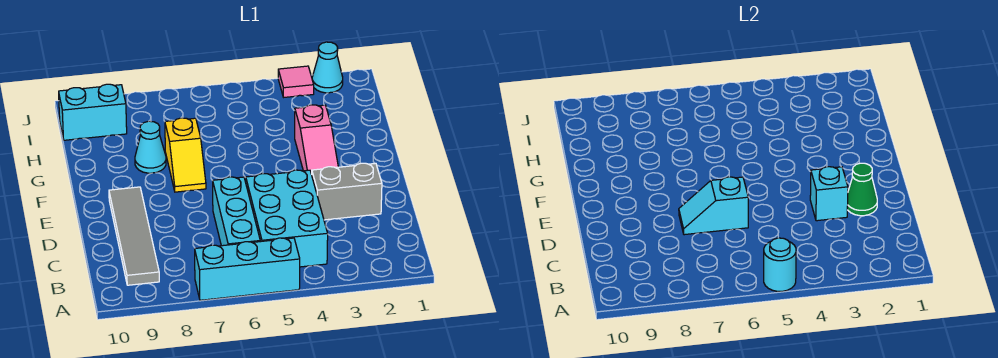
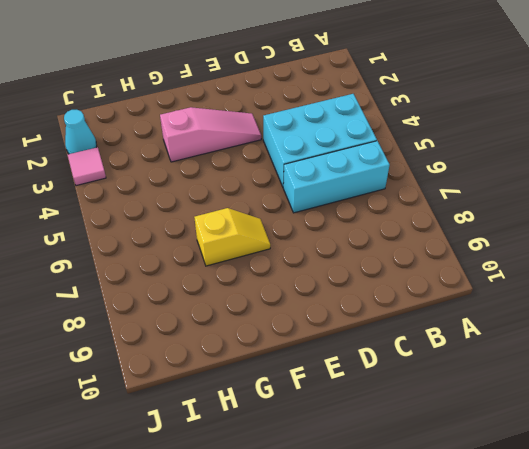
none -> cyan brick A5:A7 level 1
none -> grey tile B9:E9 level 1
none -> grey brick D2:D3 level 1

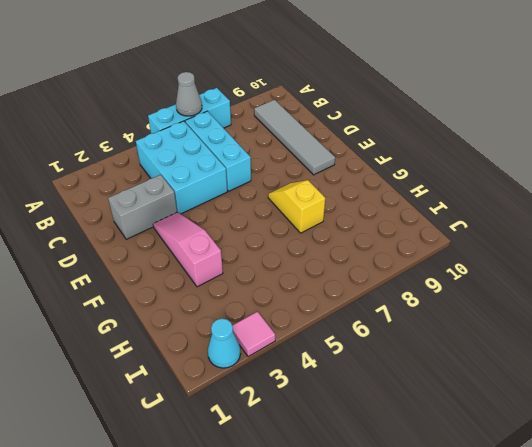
grey cone A6 level 2 -> none
none -> cyan cone G8 level 1
none -> cyan brick I9:I10 level 1
none -> cyan round brick A5 level 2

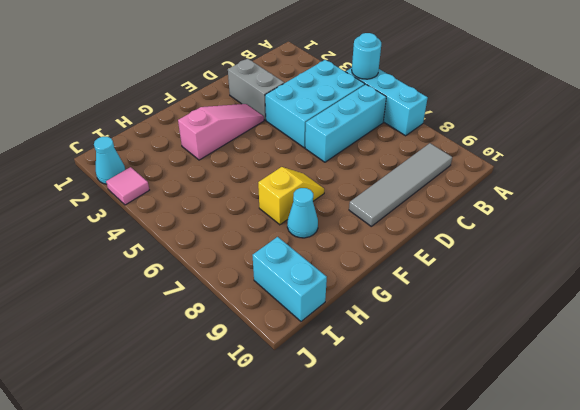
none -> green cone D2 level 2
none -> cyan brick D3 level 2
none -> cyan slope D6:D7 level 2 top 6

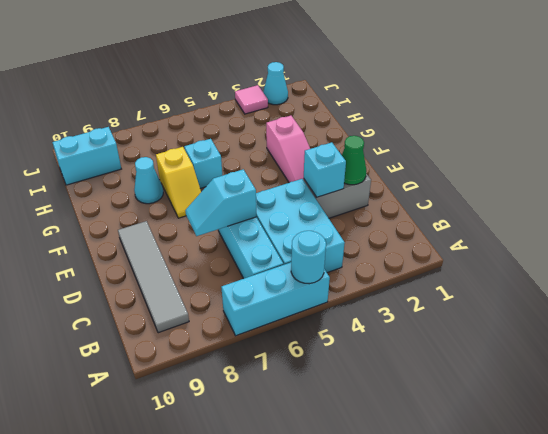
cyan brick G6 level 1 -> none

